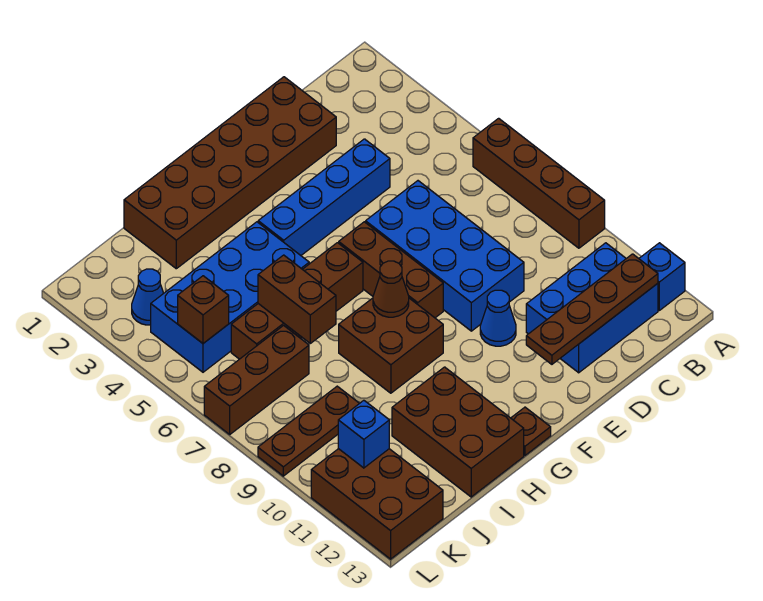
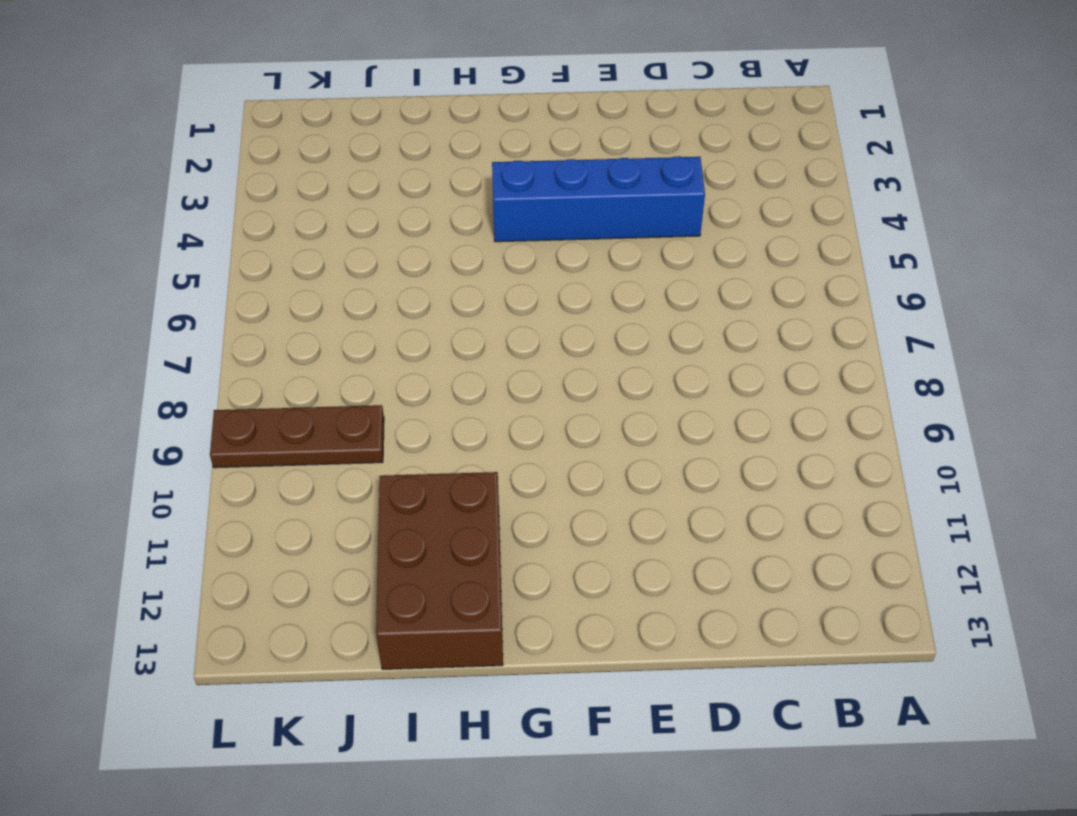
none -> brown brick A6:A9 level 1
none -> blue brick A12 level 1
none -> blue brick B11:D12 level 1

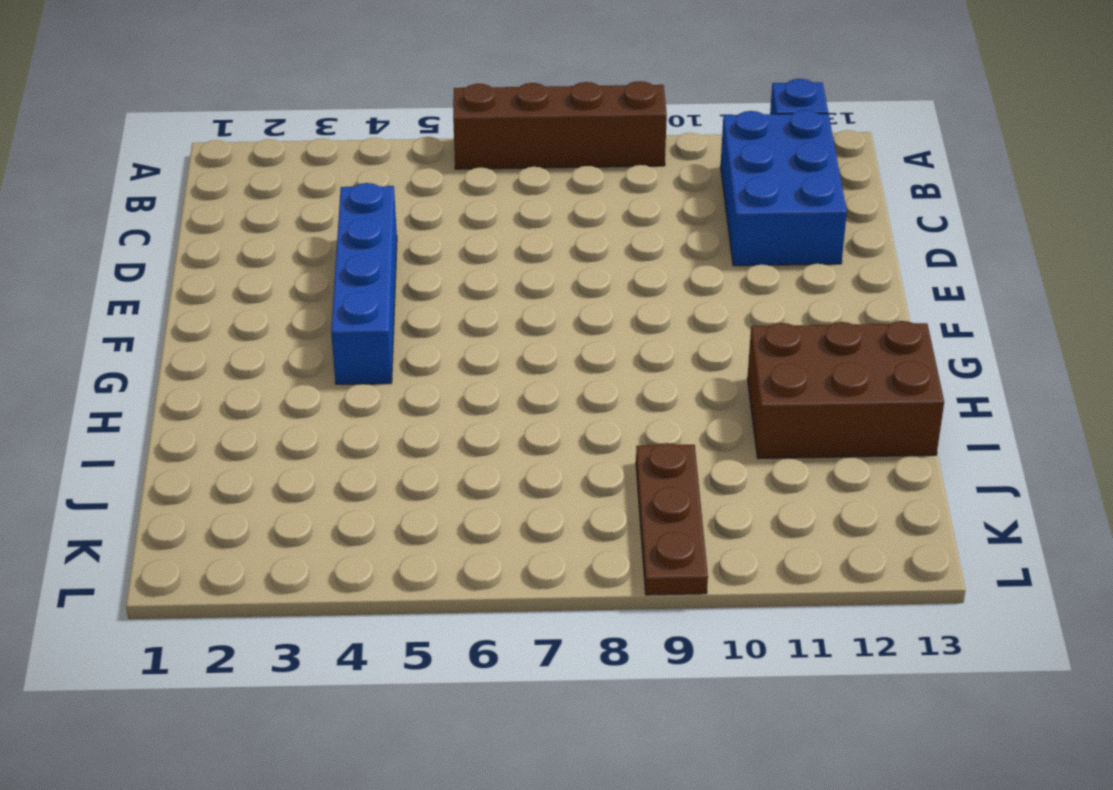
none -> brown brick D1:I2 level 1
none -> blue brick D6:E9 level 1
none -> blue cone E10 level 1

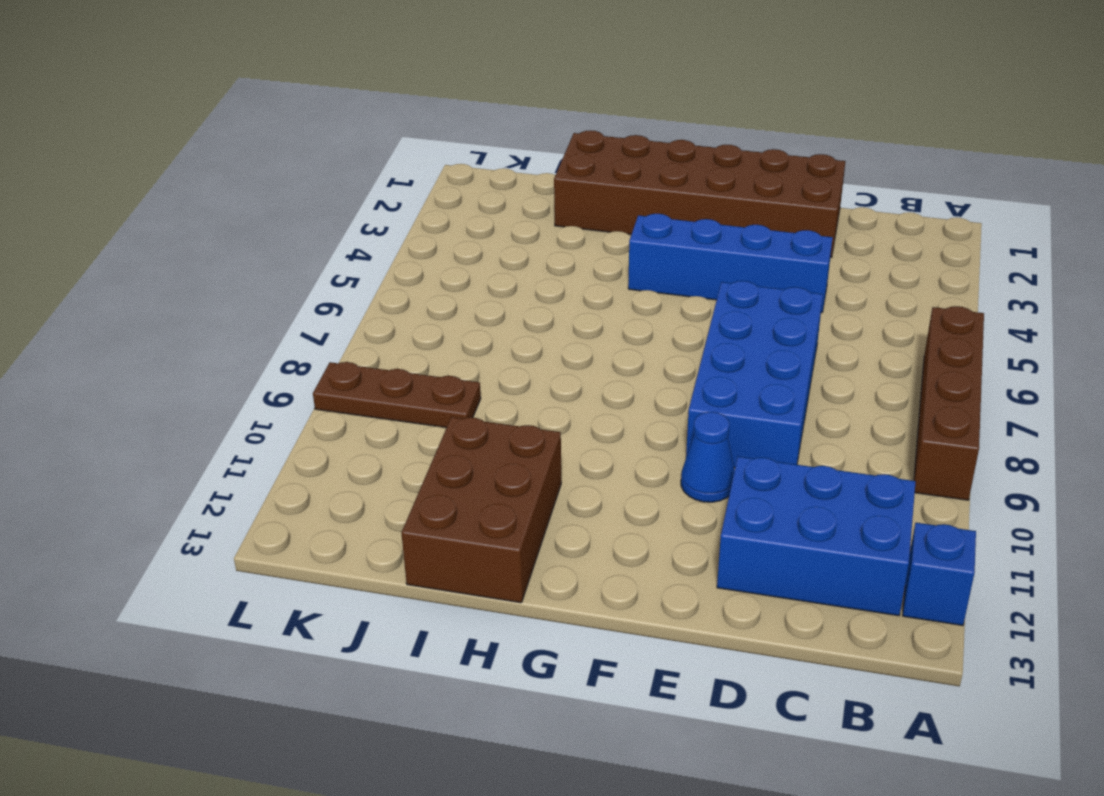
none -> brown brick F6:F8 level 1
none -> brown brick G6:J6 level 1
none -> brown brick G8:H9 level 1

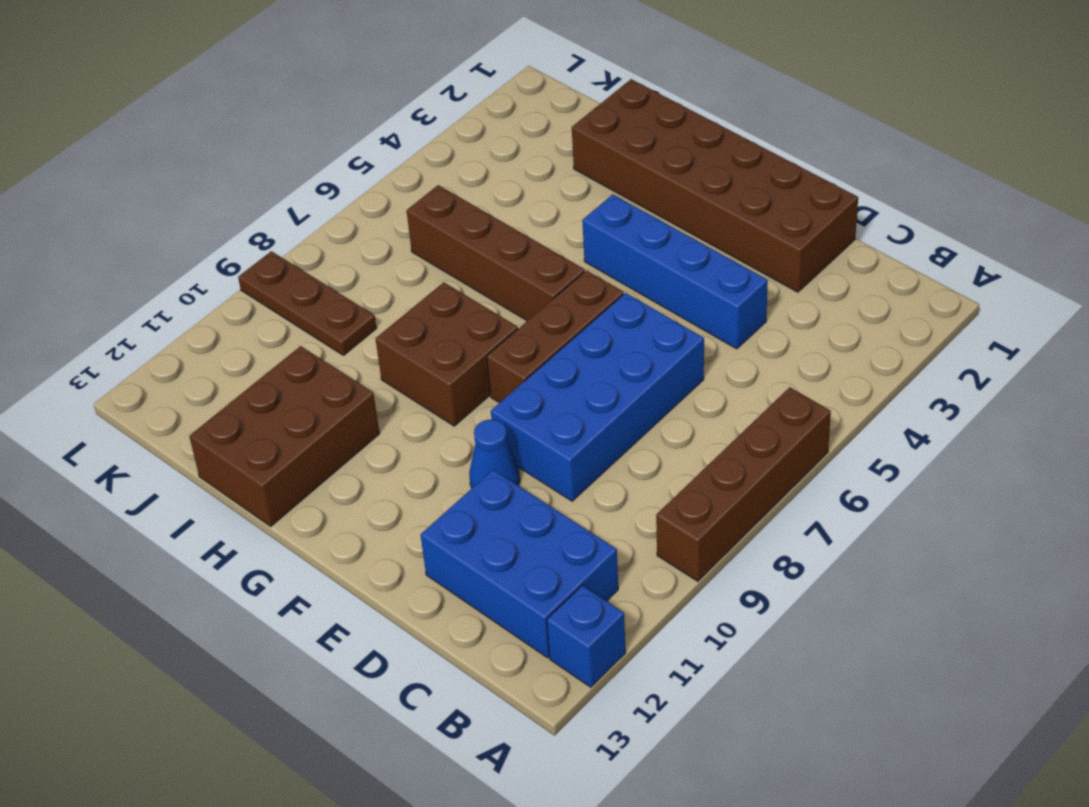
none -> brown plate G13 level 1
none -> blue brick H4:K5 level 1
none -> brown brick J7:L7 level 1

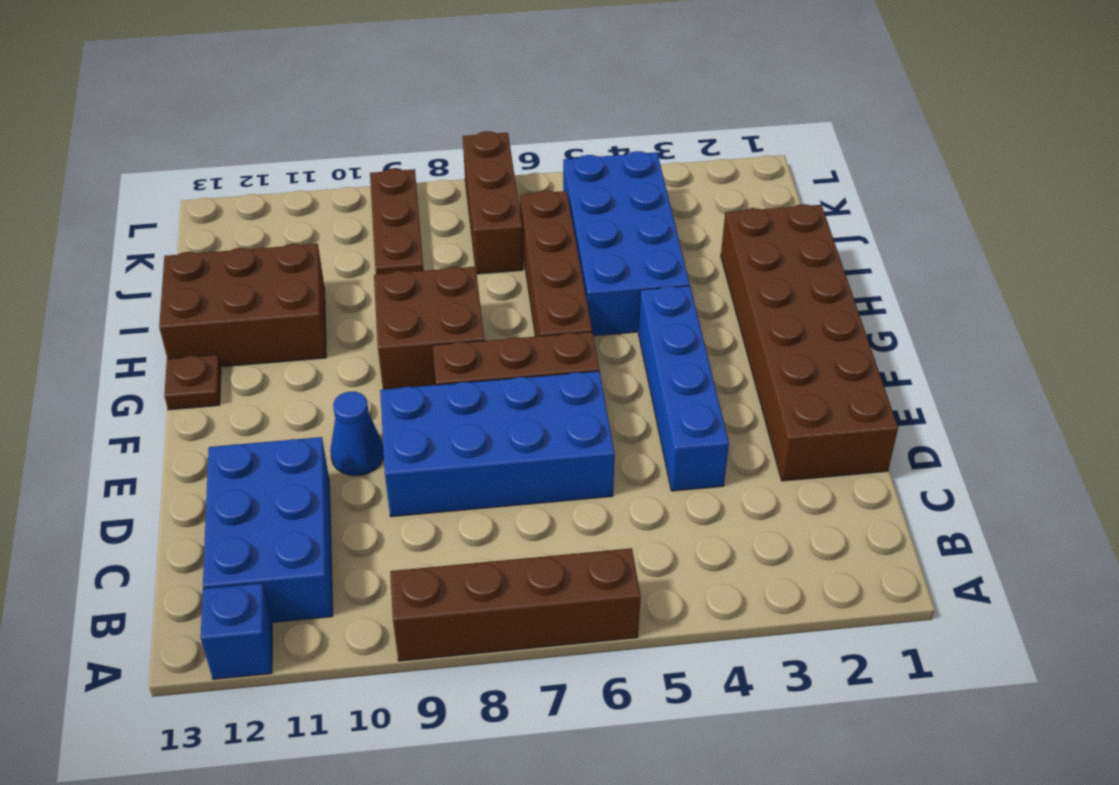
none -> blue cone K3 level 1
none -> brown brick K11:L13 level 1
none -> brown plate B12:E12 level 2

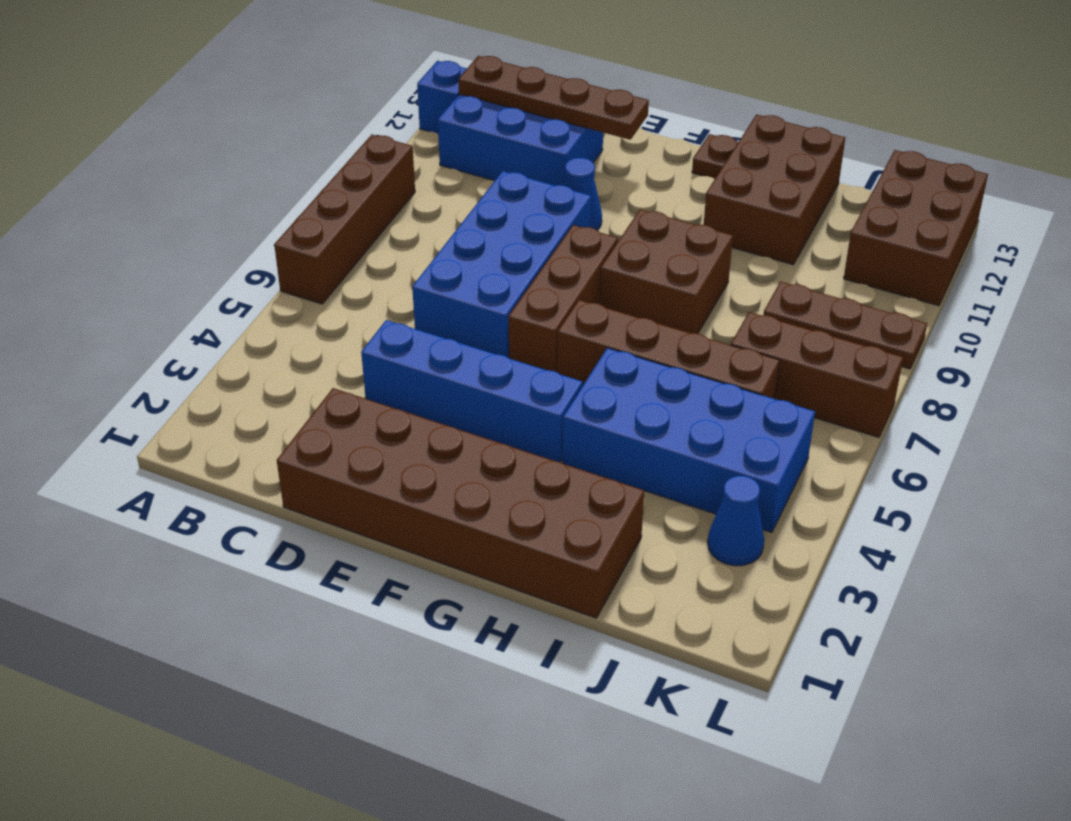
none -> brown cone G8 level 2
none -> brown brick I6:I7 level 2
none -> brown brick K5 level 2

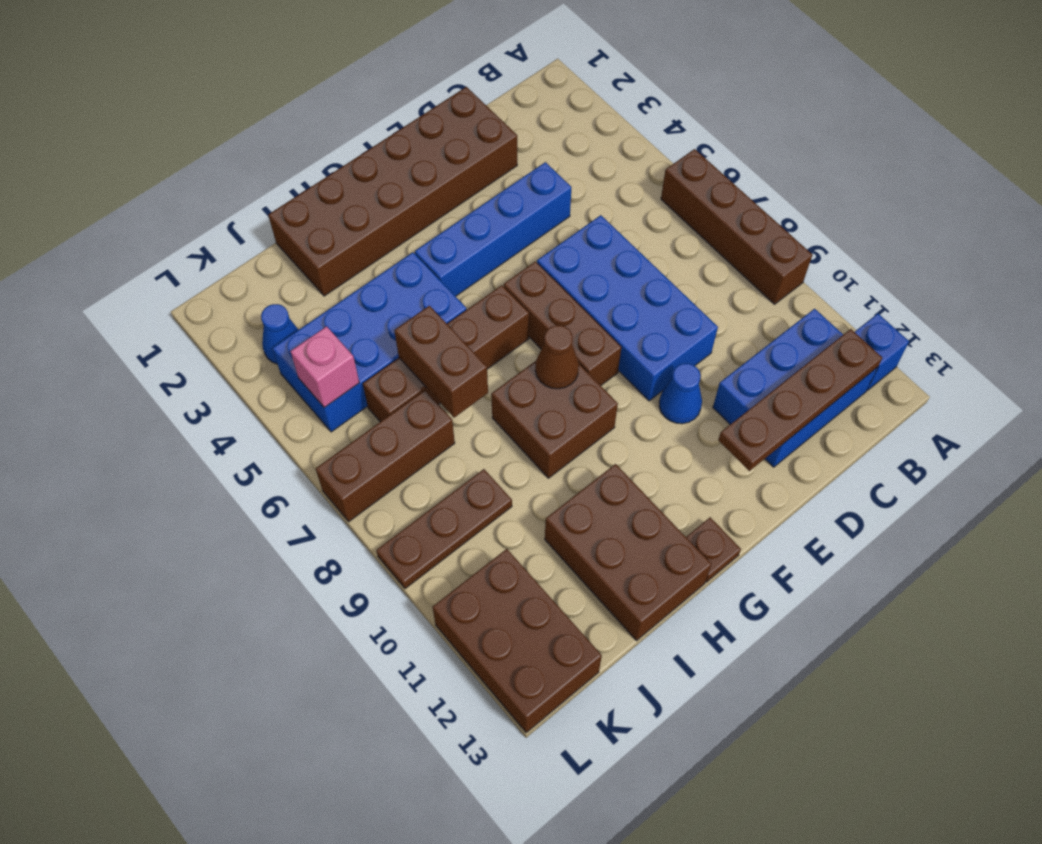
pink brick K5 level 2 -> brown brick K5 level 2
none -> blue brick K11 level 2

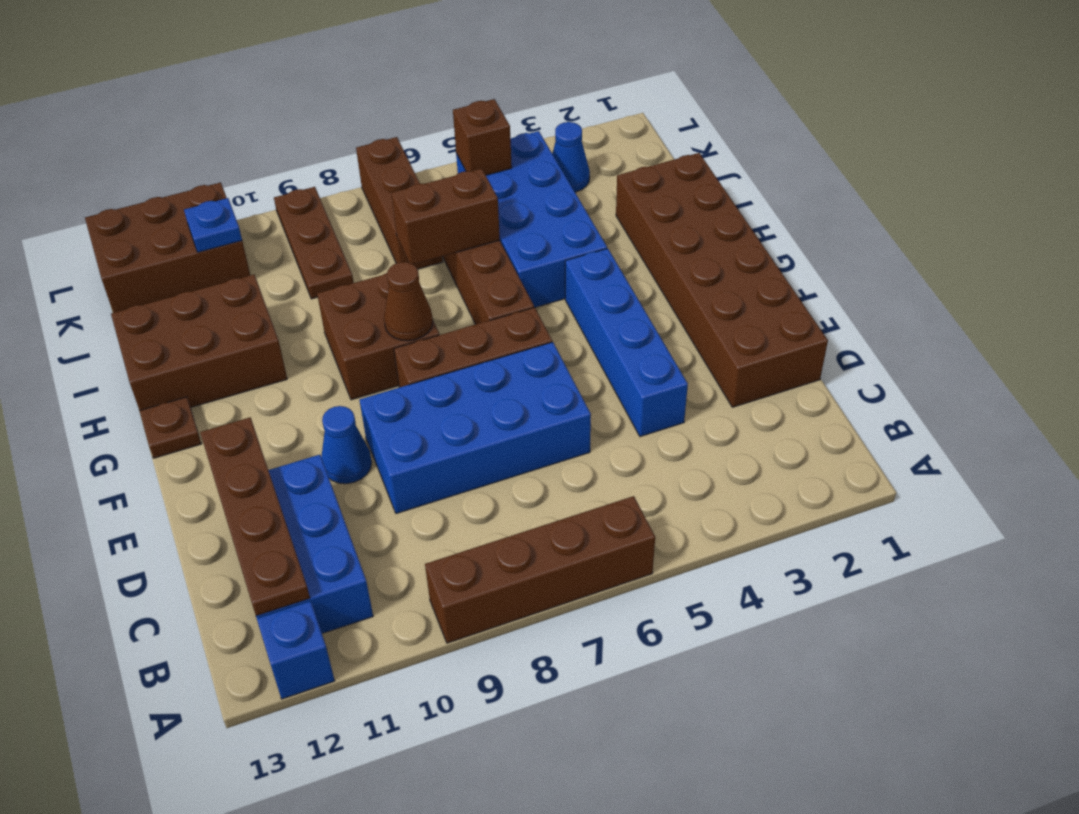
blue plate K11 level 2 -> blue brick K11 level 2

